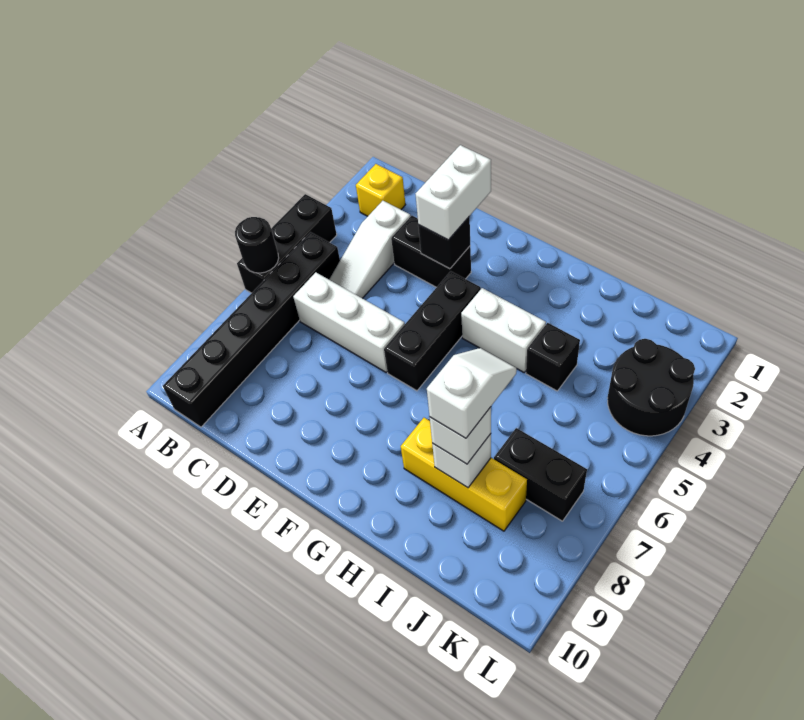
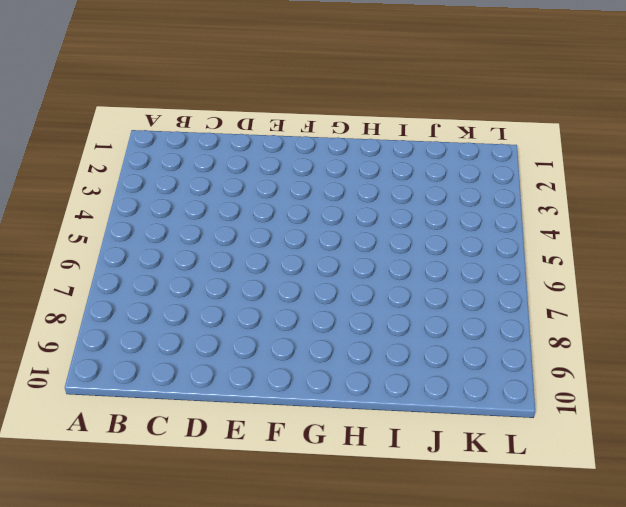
none -> black brick A4:A6 level 1
none -> yellow brick B2 level 1
none -> black brick B5:B10 level 1

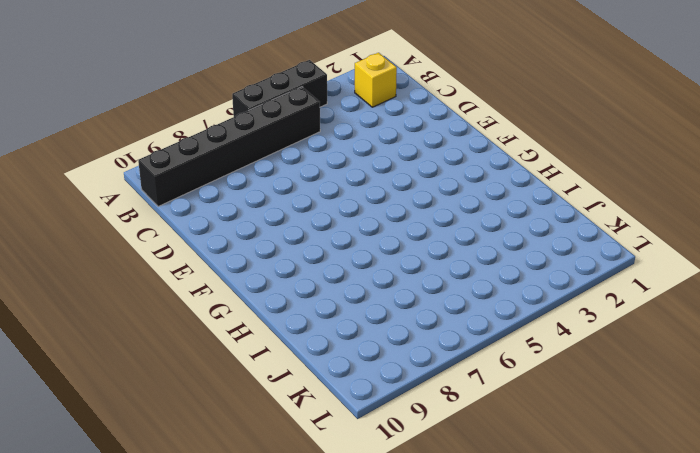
none -> white slope C3:C5 level 1 top 3
none -> white brick C6:E6 level 1
none -> black brick D3:E3 level 1

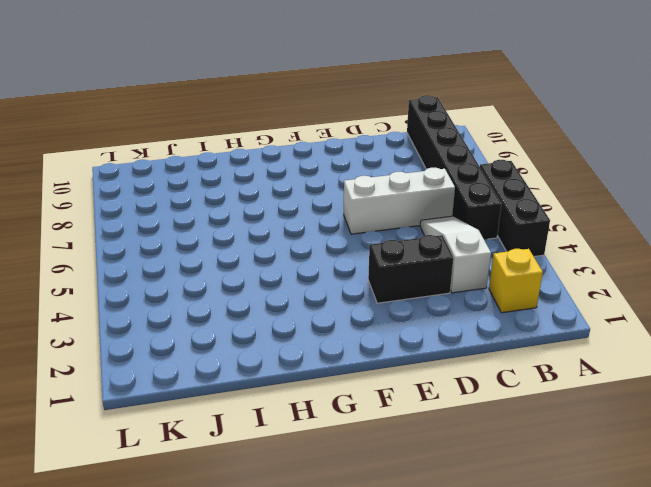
none -> black brick F4:F6 level 1
none -> white brick G4:H4 level 1
none -> yellow brick H8:J8 level 1

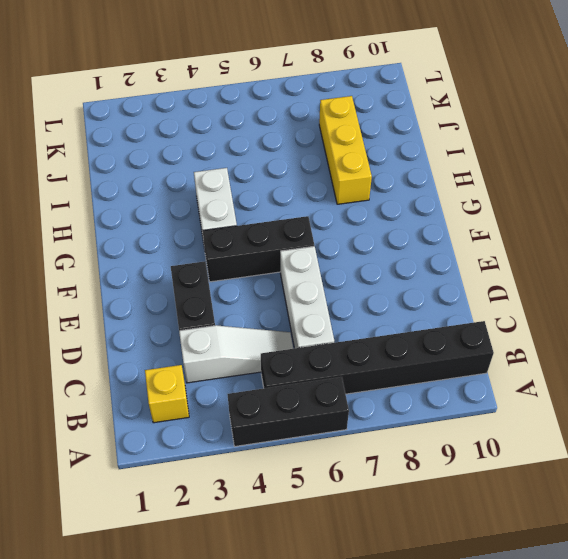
none -> black brick I4 level 1
none -> black brick J7:K7 level 1
none -> black round brick K3:L4 level 1

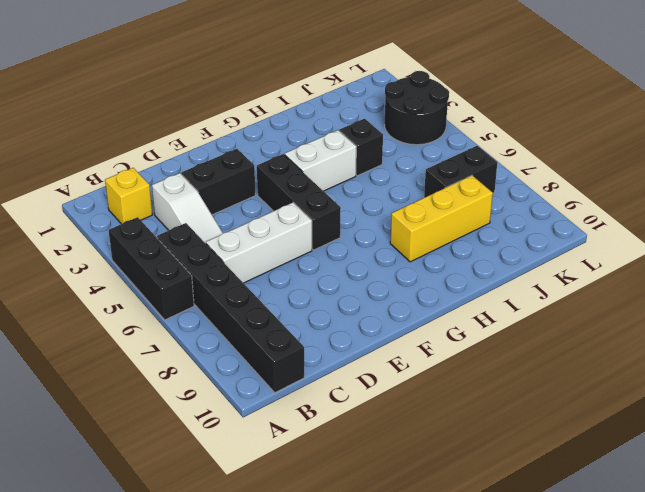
none -> black round brick A6 level 2
none -> black brick E3 level 2
none -> white brick I8 level 2

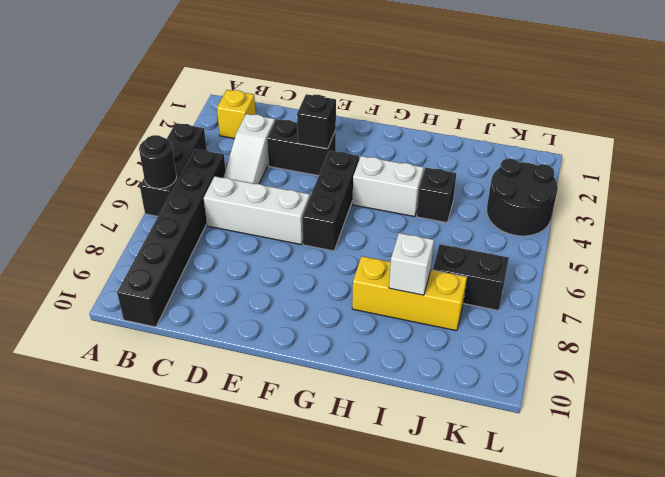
none -> white brick E2:E3 level 3
none -> white brick I8 level 3
none -> white slope I7:I8 level 4 top 8

